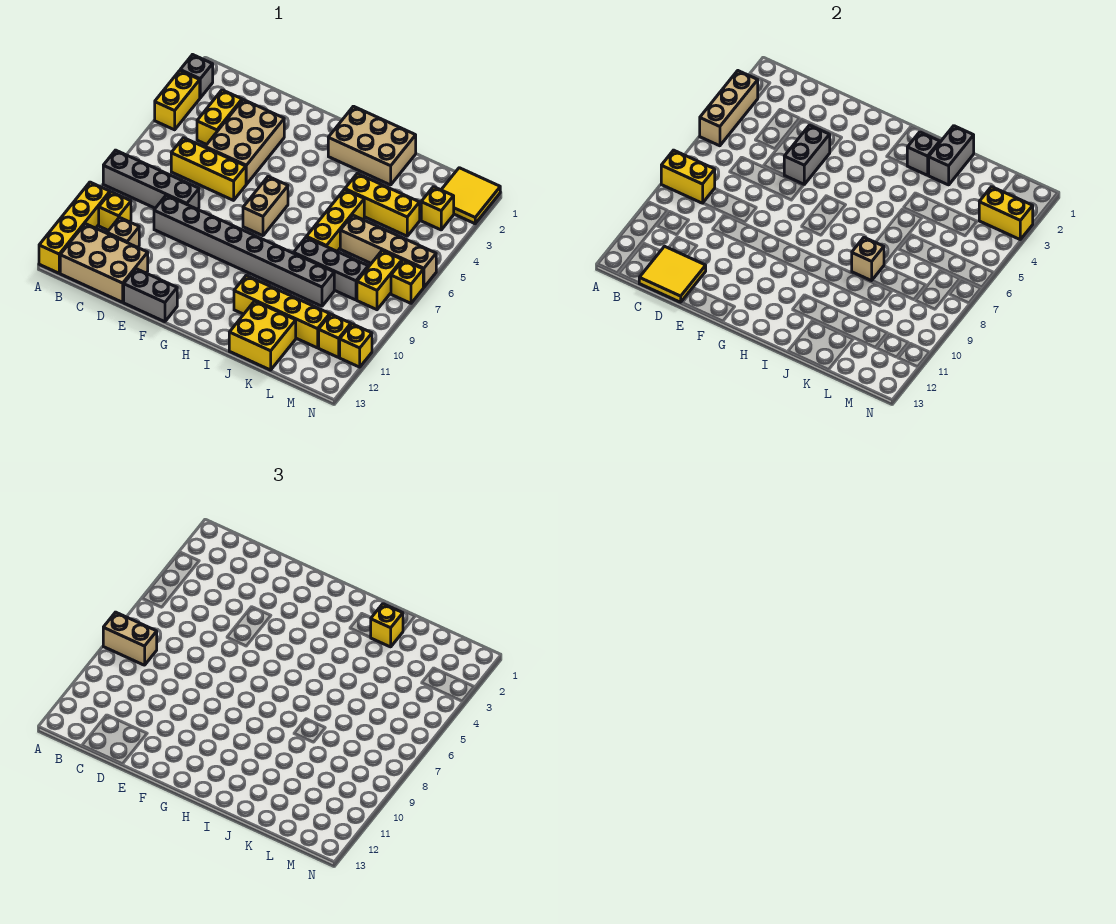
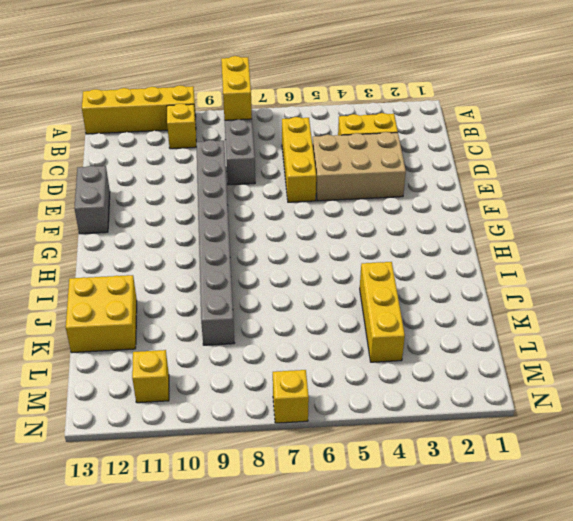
none -> grey brick A2 level 1
none -> yellow brick A3:A4 level 1
none -> tan brick B12:D13 level 1
none -> tan brick C11 level 1

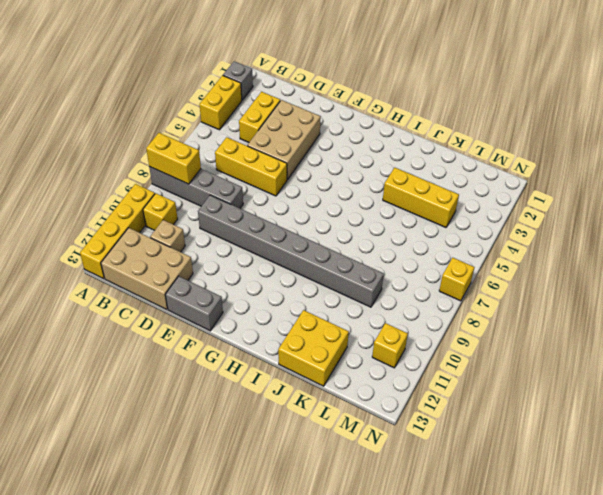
none -> tan brick G6:G7 level 1
none -> tan brick H1:J2 level 1
none -> yellow brick I11:L11 level 1
none -> yellow brick J5:J7 level 1

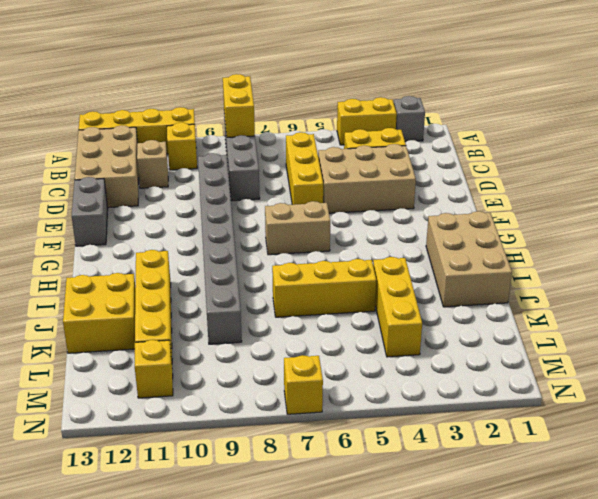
none -> grey brick J8:L8 level 1
none -> tan brick K6:N6 level 1
none -> yellow tile M1:N2 level 1
none -> yellow brick M3 level 1

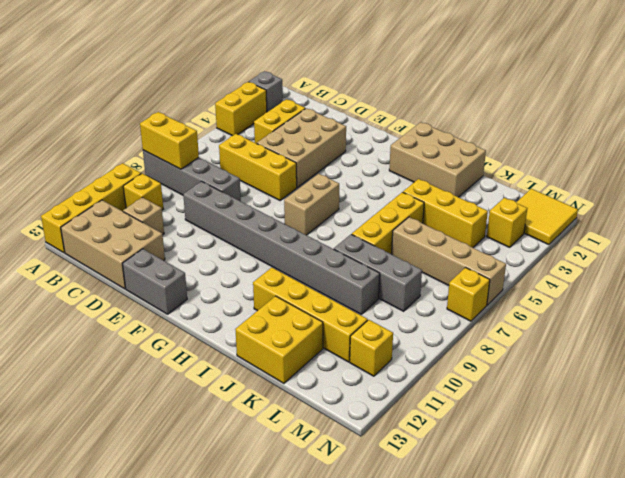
none -> yellow brick M7:M8 level 1
none -> yellow brick N11 level 1
none -> tan brick A3:A5 level 2
none -> yellow tile C12:D13 level 2

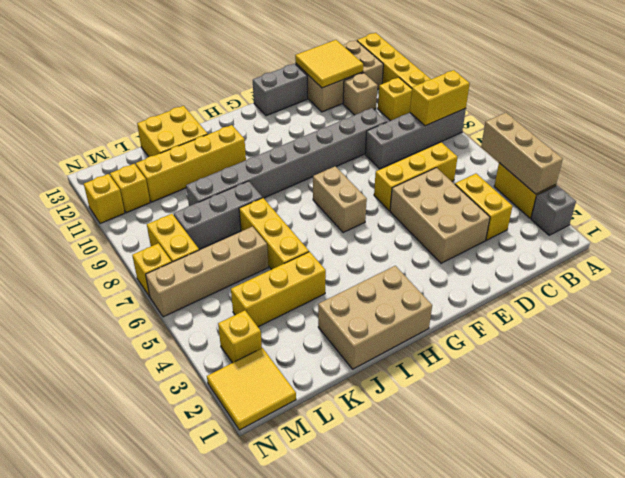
none -> grey brick E4:E5 level 2
none -> grey brick I2 level 2
none -> grey brick J1:J2 level 2
none -> tan brick J8 level 2

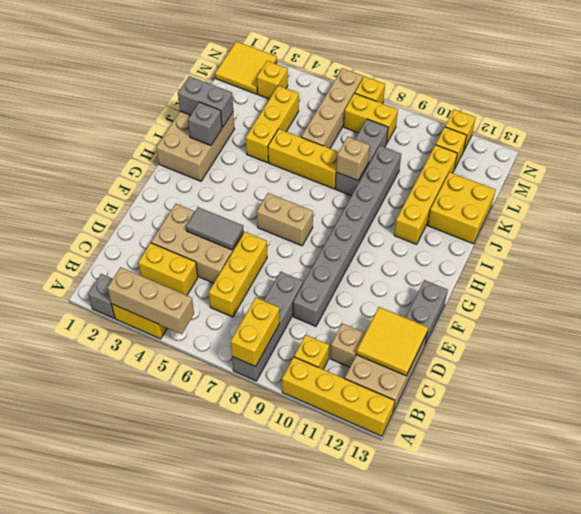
grey tile E4:E5 level 2 -> grey brick E4:E5 level 2
none -> yellow brick M3:N3 level 2
none -> tan brick A8:B8 level 3
none -> yellow brick J2 level 3

